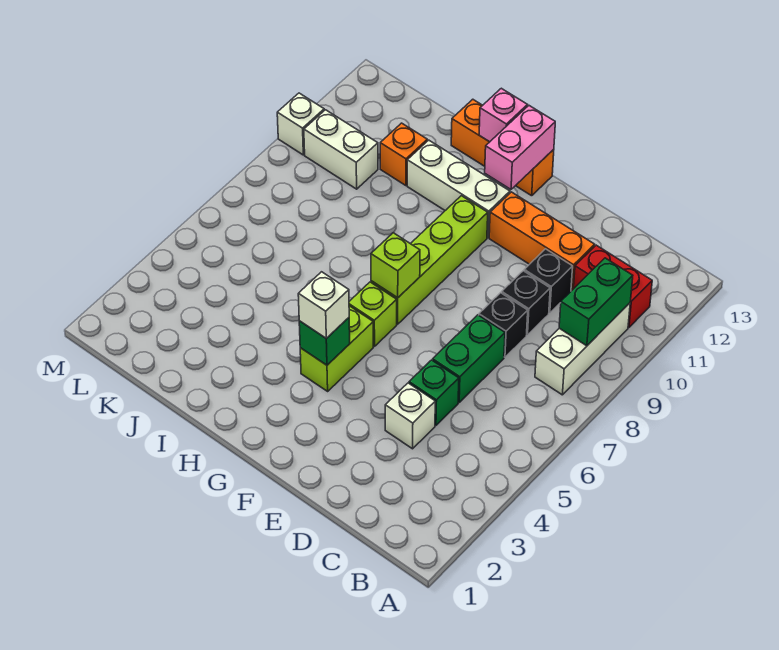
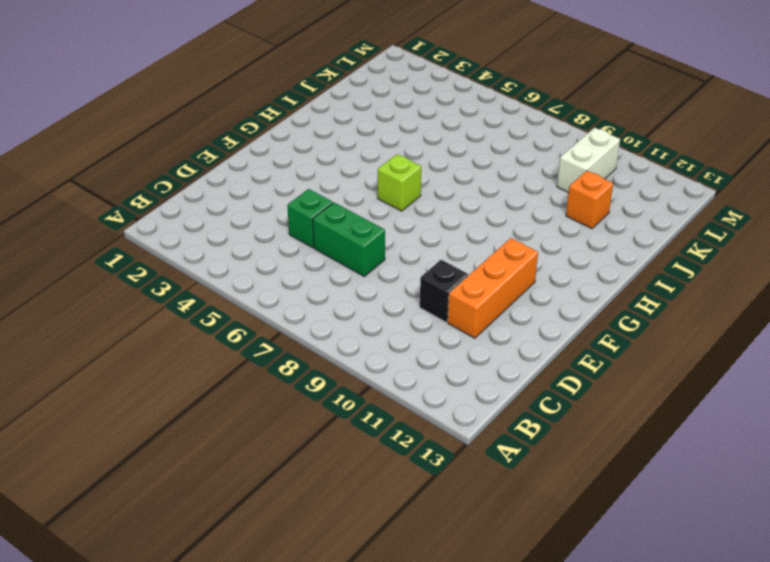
none -> white brick B8:B10 level 1
none -> red brick B11:C11 level 1
none -> white brick D4 level 1

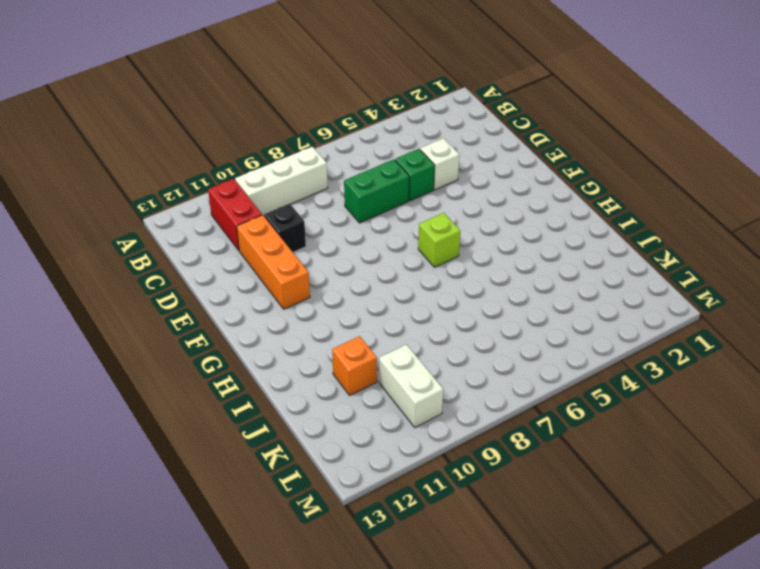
none -> black brick D8 level 1
none -> black brick D9 level 1
none -> lime brick G4:G5 level 1

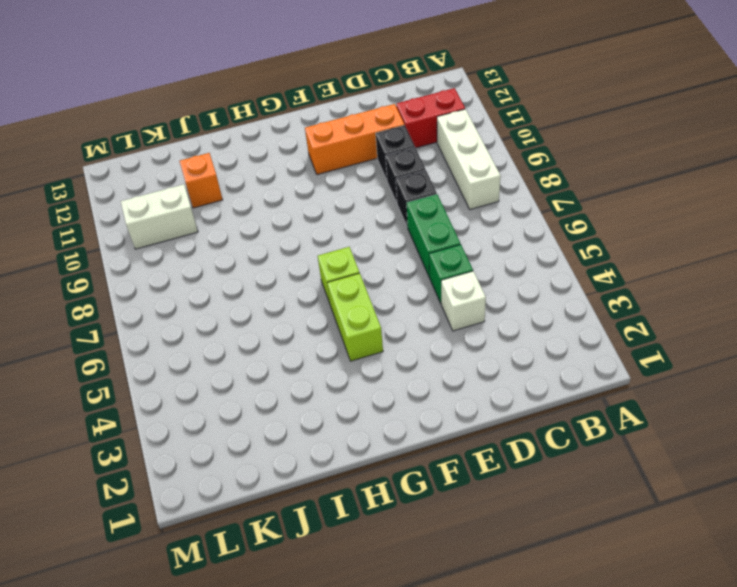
none -> lime brick G7:G10 level 1
none -> white brick G11:I11 level 1
none -> orange brick G13:I13 level 1

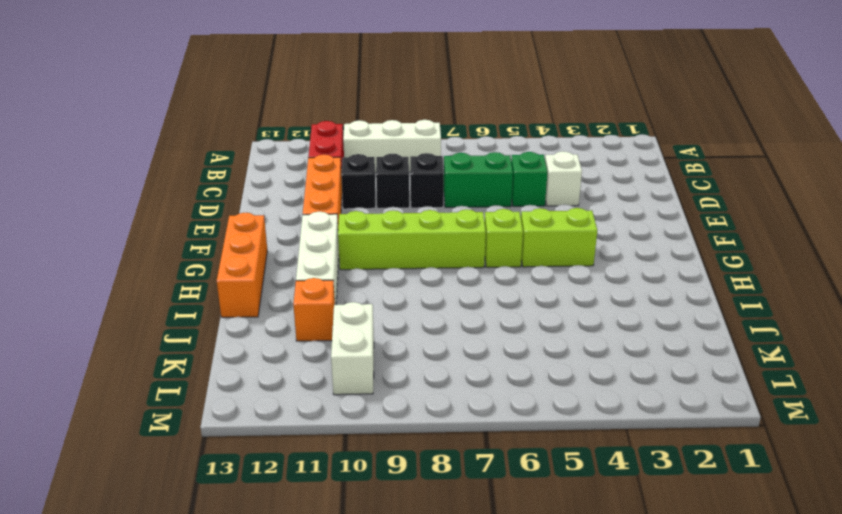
none -> white brick M10 level 1
none -> green brick B9:B10 level 2
none -> green brick G4 level 2

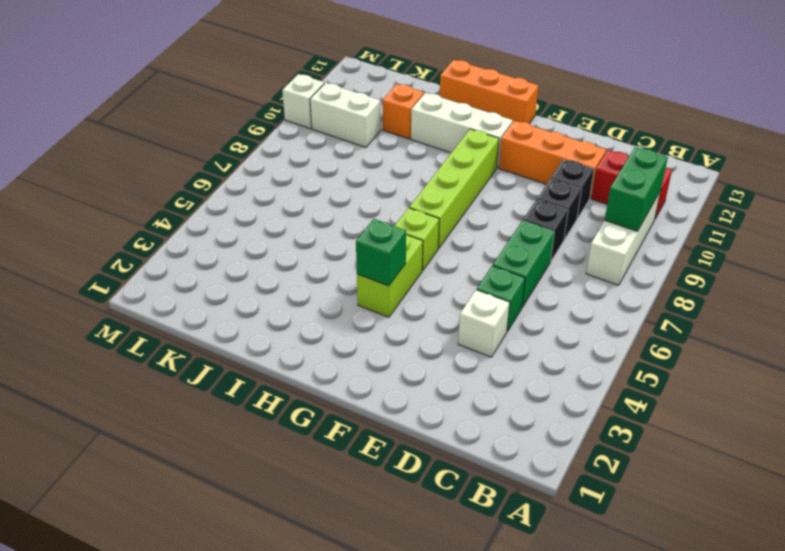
none -> lime brick G7 level 2
none -> pink brick G12:G13 level 2
none -> pink brick H13 level 2

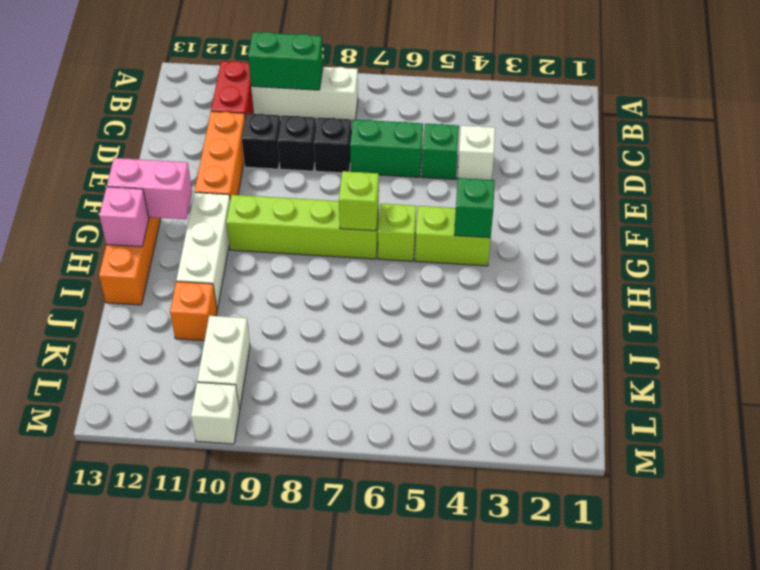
none -> white brick G4 level 3

